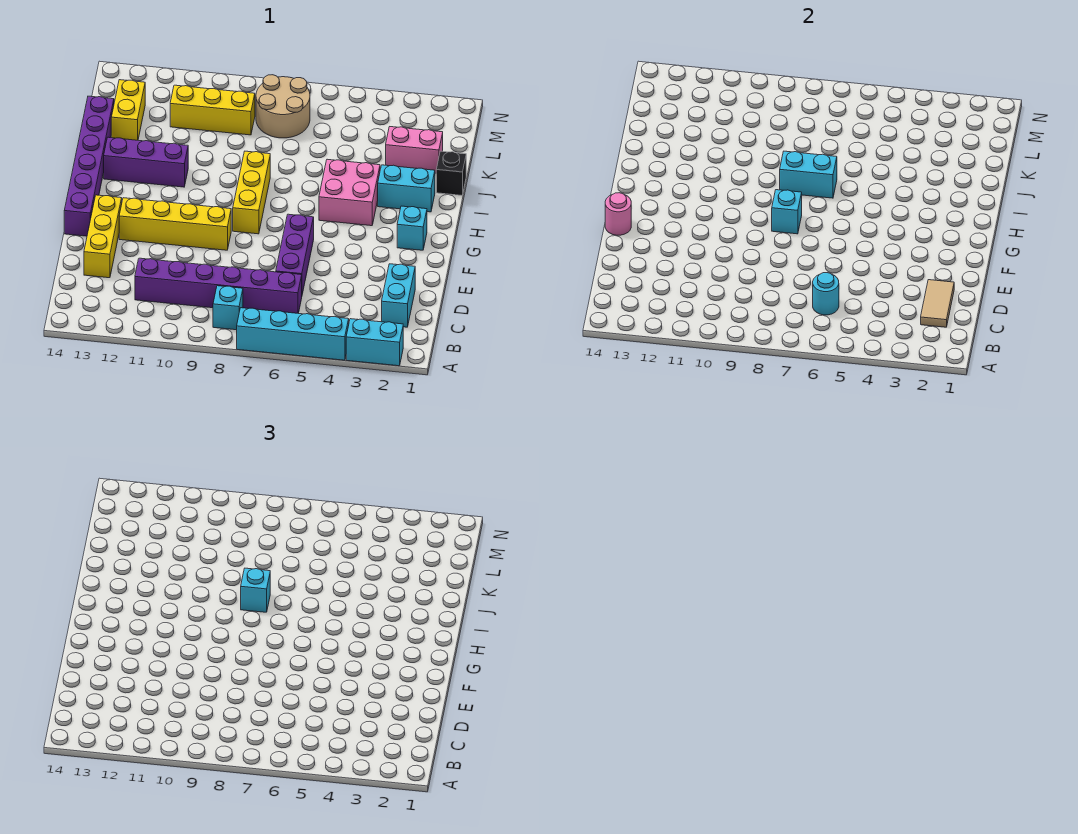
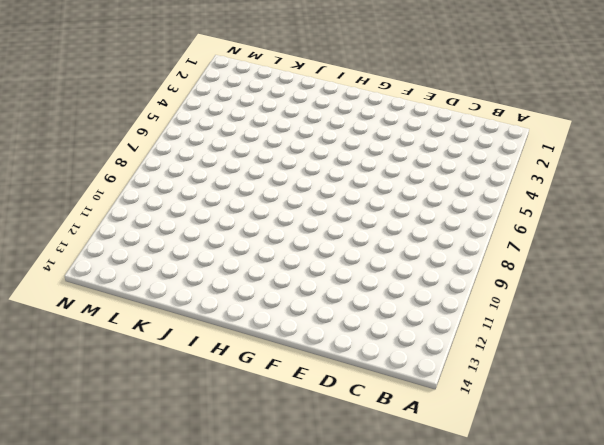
none -> cyan brick A2:A3 level 1
none -> cyan brick A4:A7 level 1
none -> cyan brick B8 level 1

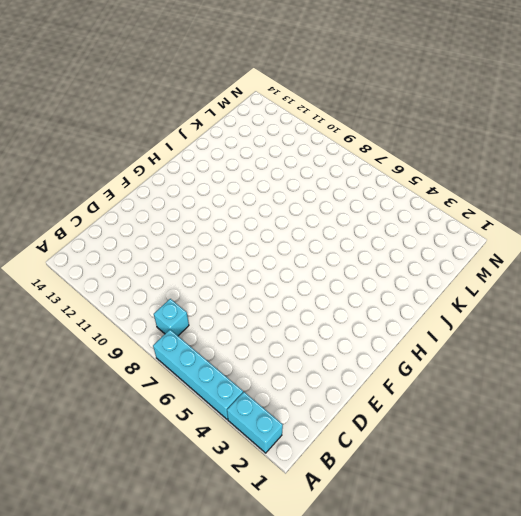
none -> cyan brick C2:D2 level 1
none -> purple brick C6:C11 level 1
none -> purple brick D6:F6 level 1

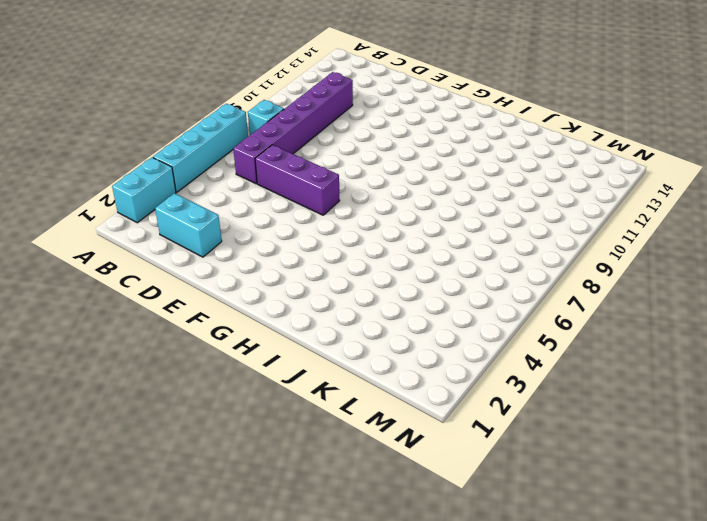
none -> yellow brick D13:F13 level 1
none -> yellow brick F9:F12 level 1
none -> purple brick F14:K14 level 1

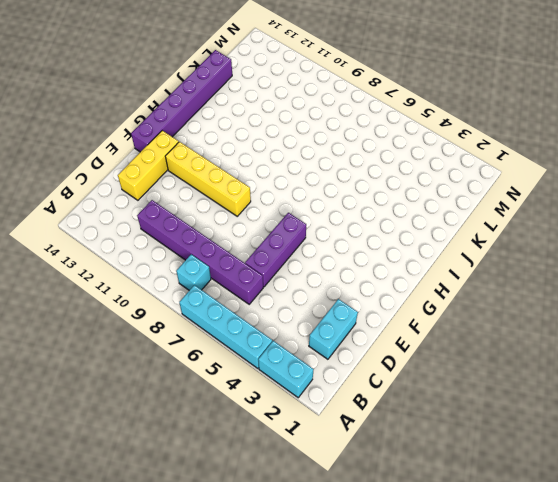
none -> cyan brick G2 level 1
none -> yellow brick G8:I8 level 1
none -> pink brick H4:I5 level 1

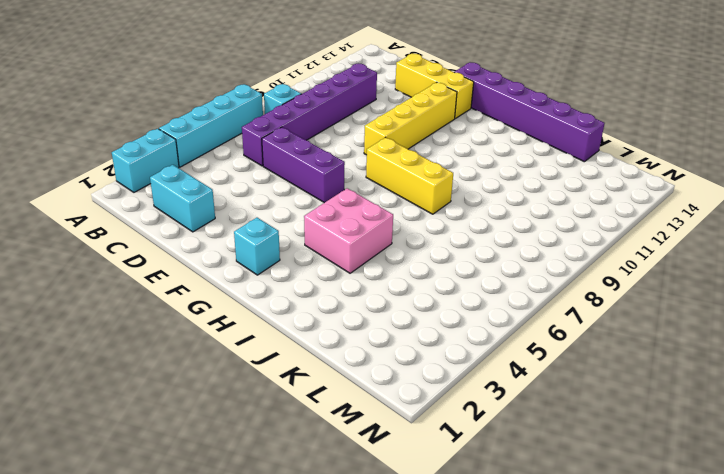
none -> cyan brick I2:I3 level 1
none -> purple brick I11:I13 level 1
none -> black brick J1 level 1

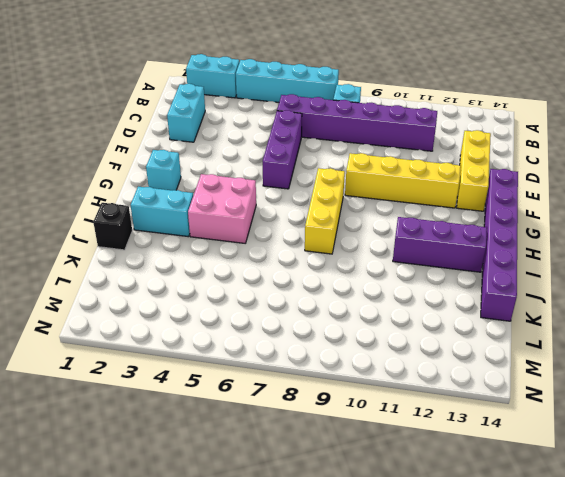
none -> pink brick K2:K3 level 1
none -> yellow brick K13:L13 level 1
none -> tan round brick L7:M8 level 1

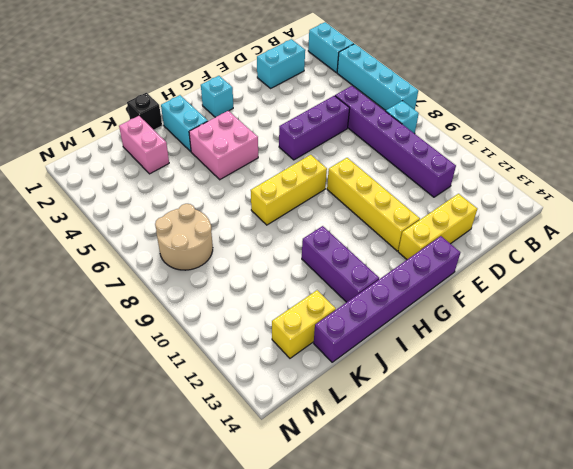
none -> yellow brick L9:L11 level 1
none -> tan tile C2:D2 level 2
none -> cyan round brick C6 level 2

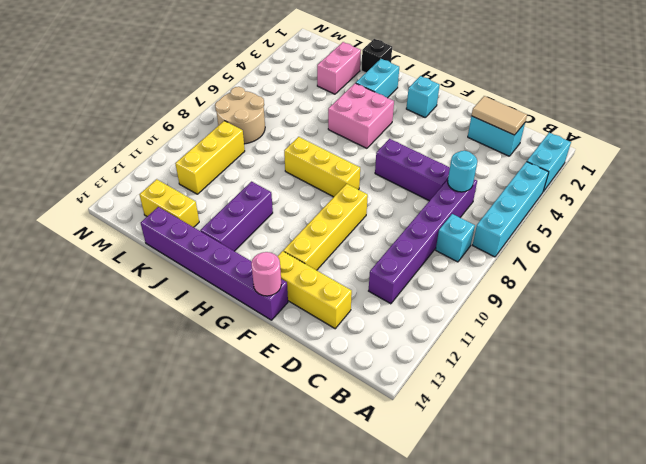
none -> cyan brick G8 level 2
none -> cyan brick I7:I8 level 2
none -> cyan brick I8 level 3

